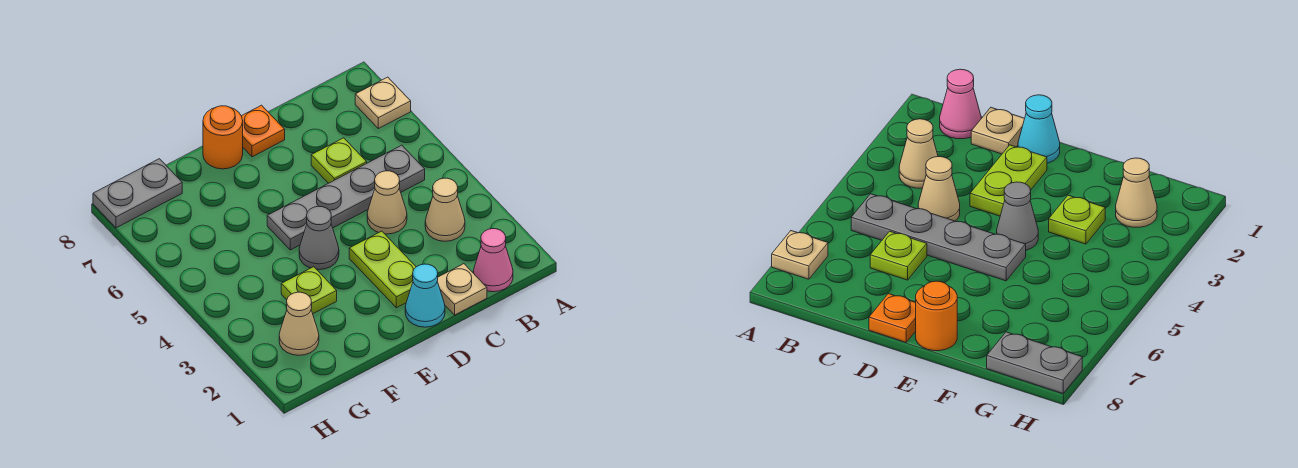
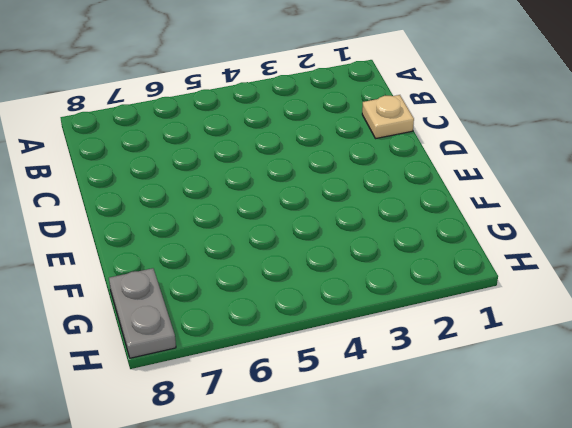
none -> tan plate A7 level 1
none -> pink cone B1 level 1
none -> tan cone B3 level 1

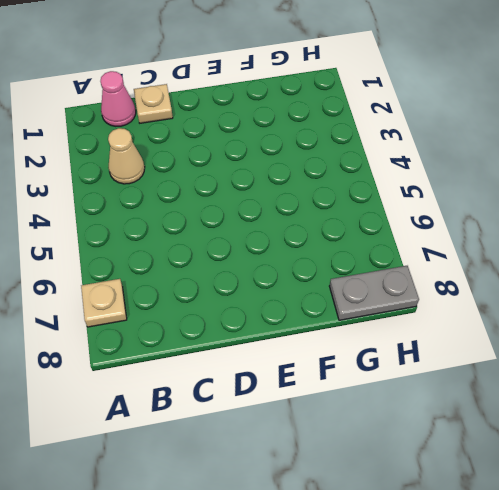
none -> grey plate B5:E5 level 1
none -> tan cone C4 level 1
none -> lime plate C6 level 1

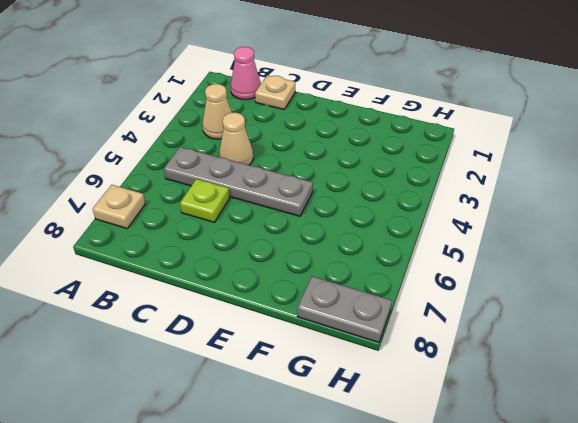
none -> cyan cone D1 level 1
none -> lime plate D2:D3 level 1
none -> orange plate D8 level 1

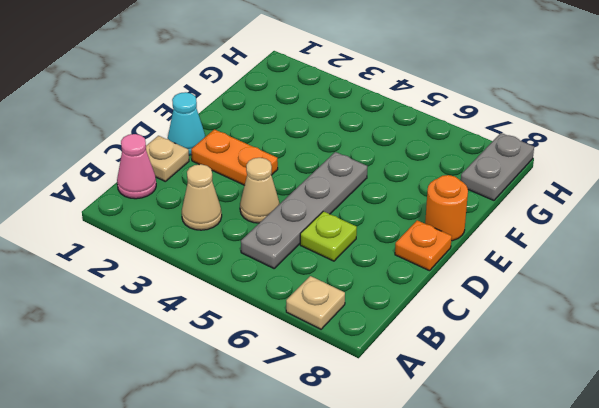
orange plate D2:D3 level 1 -> lime plate D2:D3 level 1
none -> grey cone E4 level 1
none -> lime plate F3 level 1
none -> tan cone G2 level 1

